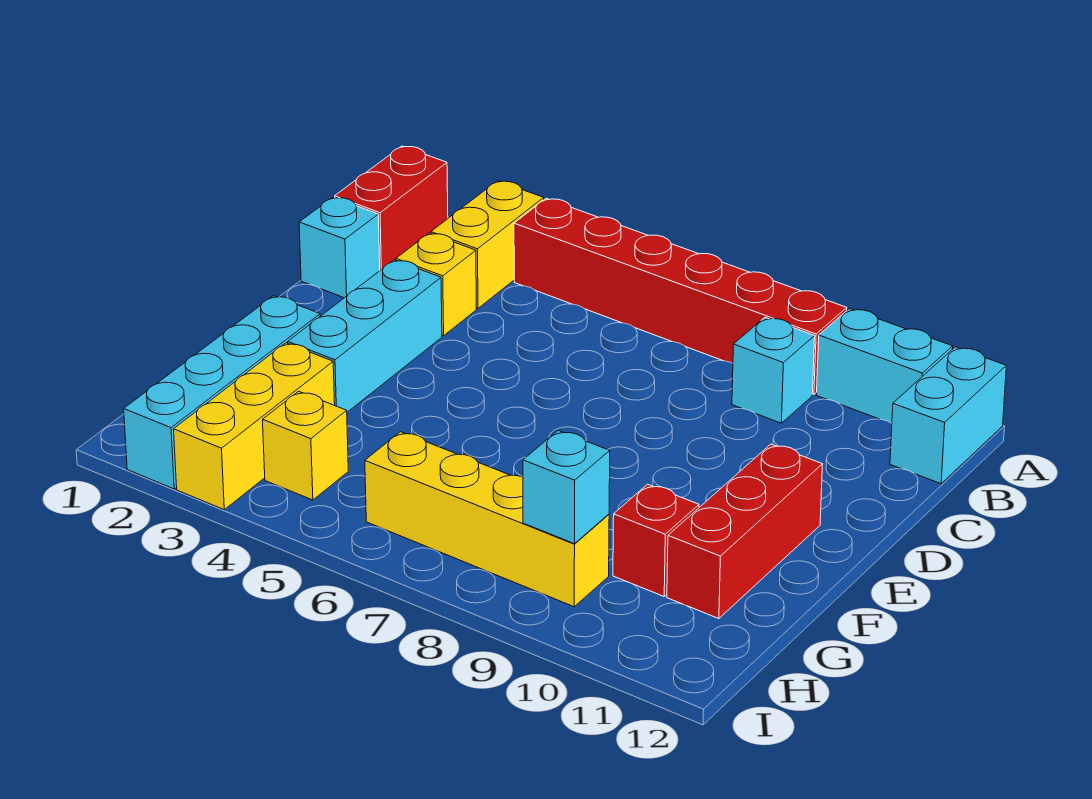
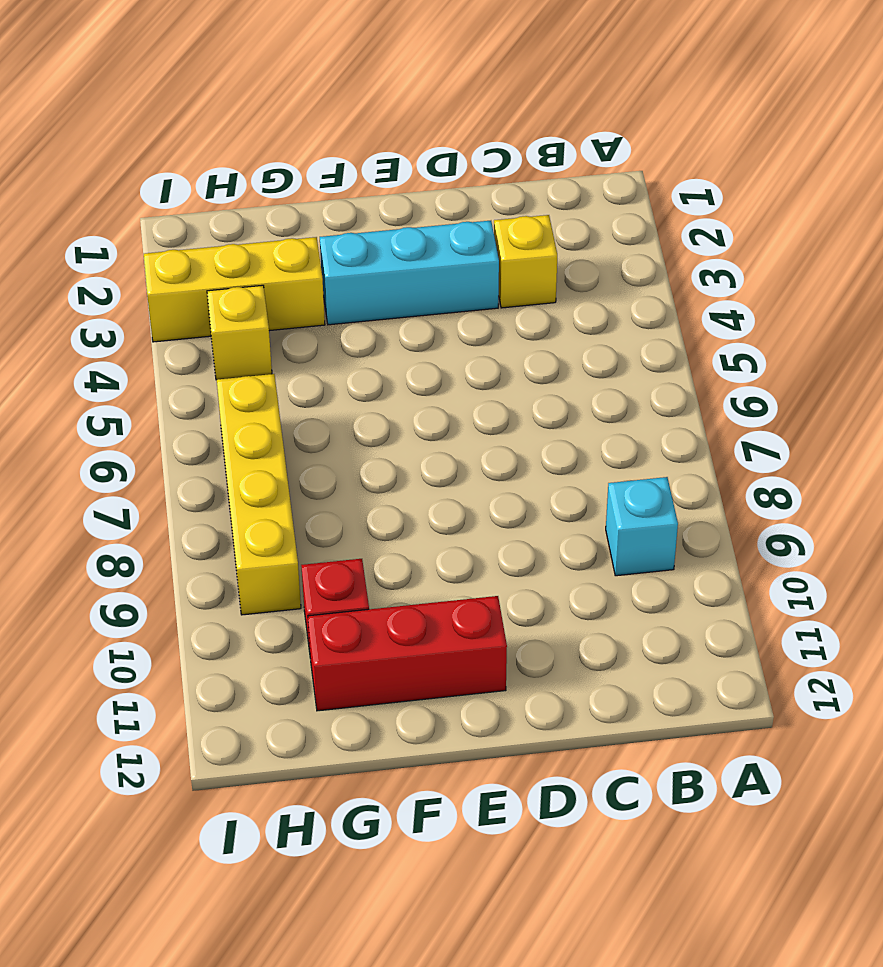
none -> red brick A1:B1 level 1
none -> yellow brick A3:B3 level 1
none -> red brick A4:A9 level 1

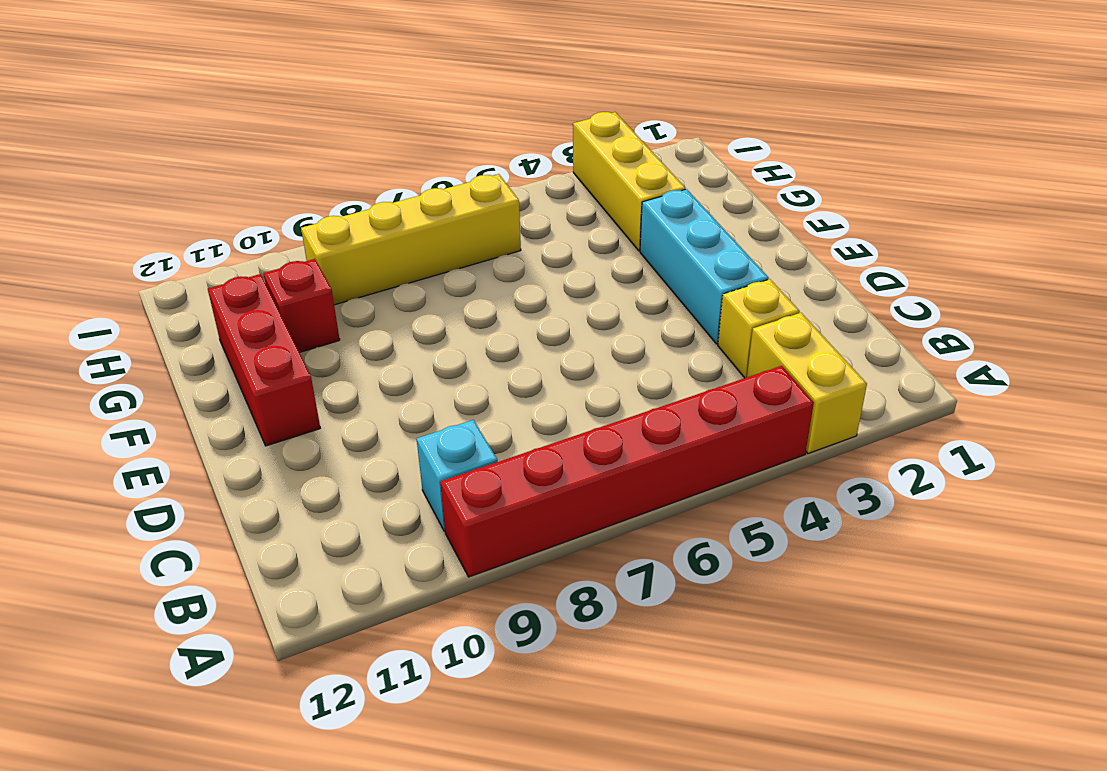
none -> red brick A1:B1 level 1
none -> cyan brick A10:A11 level 1
none -> cyan brick A12:B12 level 1

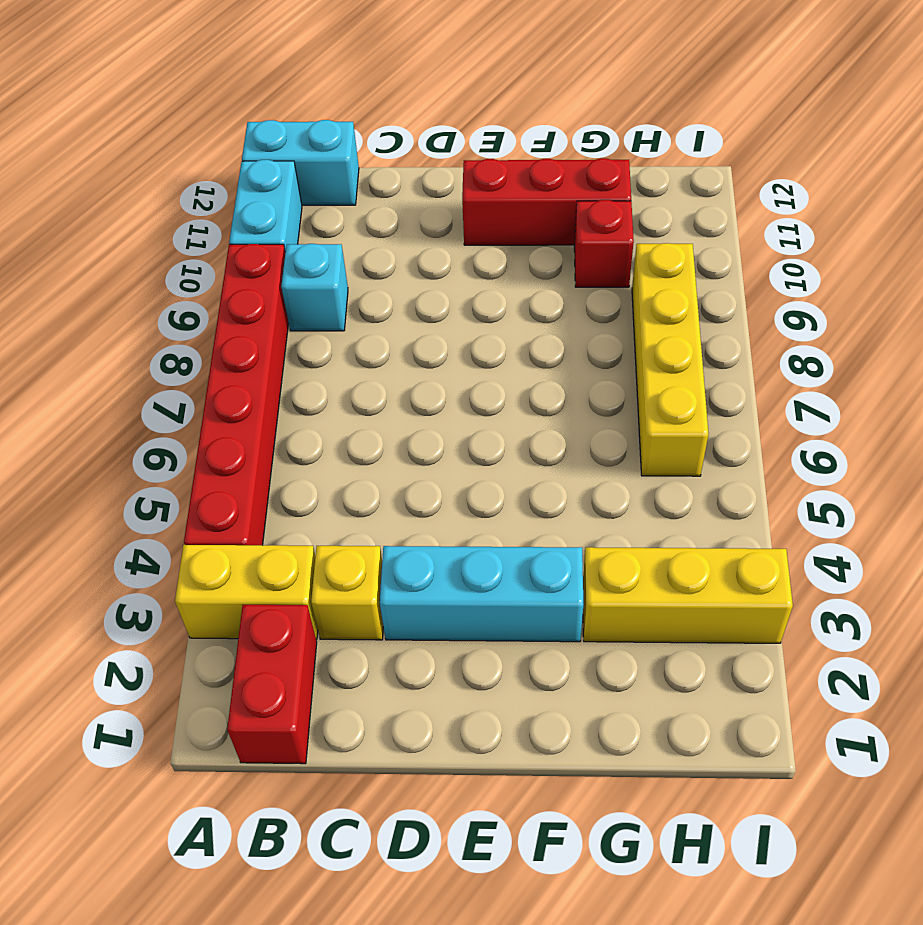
red brick B1:B2 level 1 -> red brick A1:B1 level 1
none -> cyan brick C1 level 1
none -> cyan brick F2:I2 level 1
none -> yellow brick H4 level 1

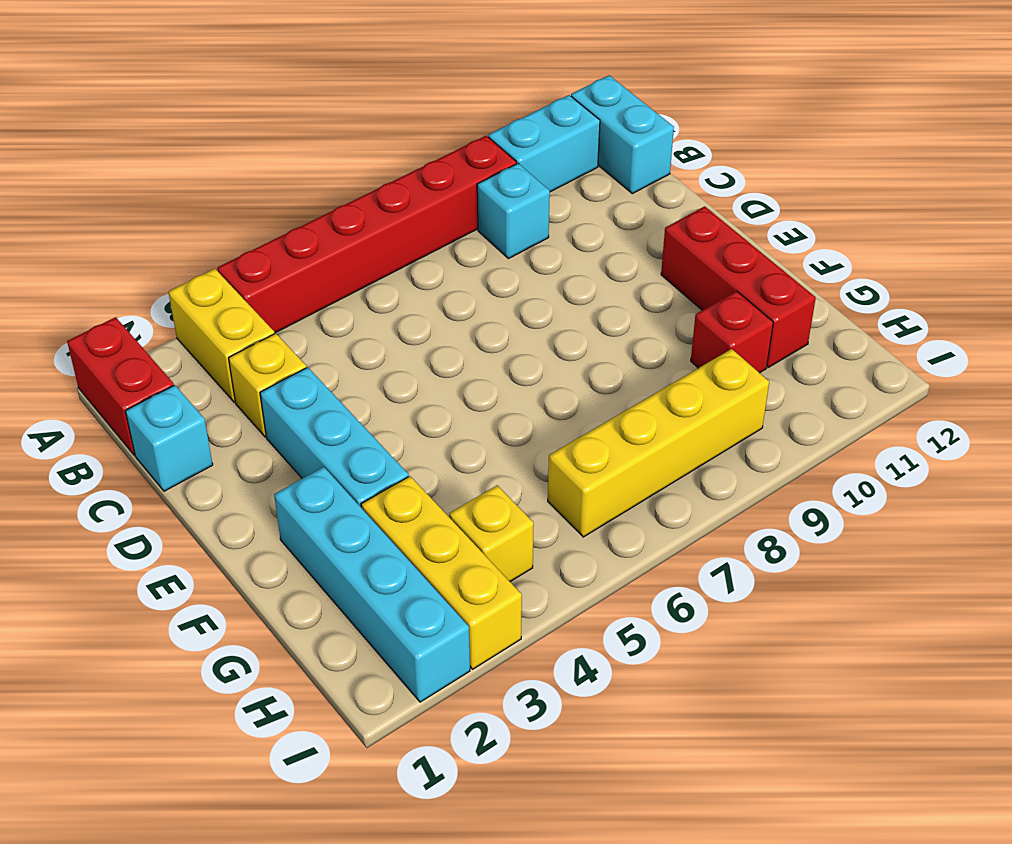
none -> cyan brick H9 level 2

